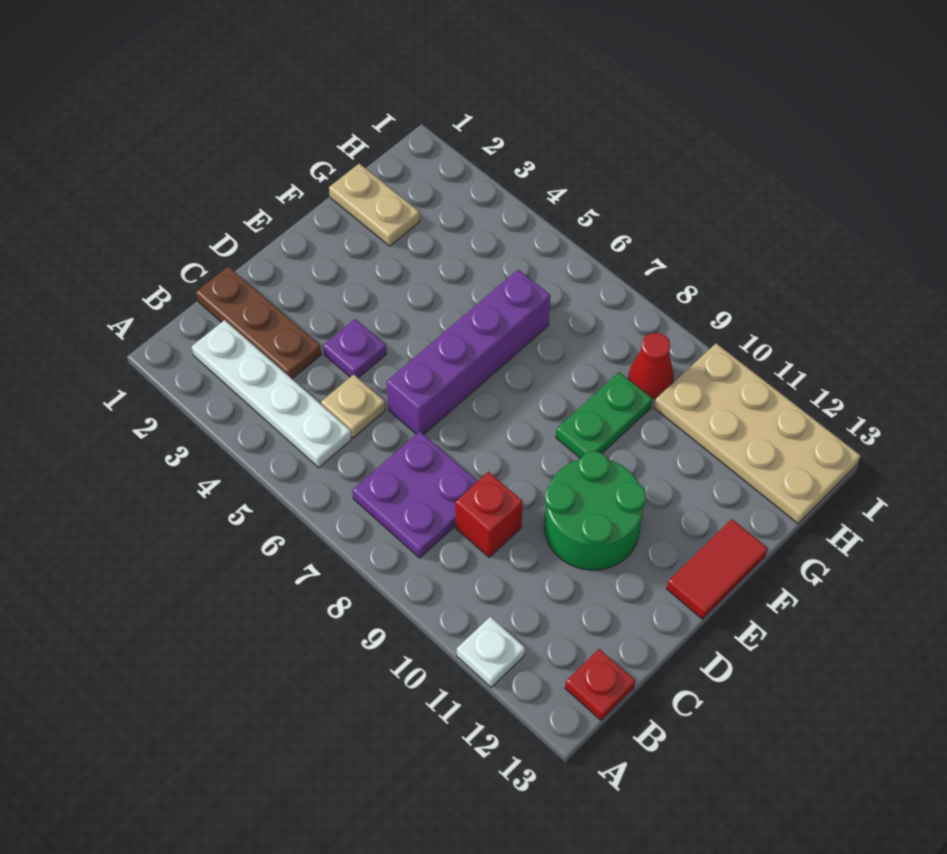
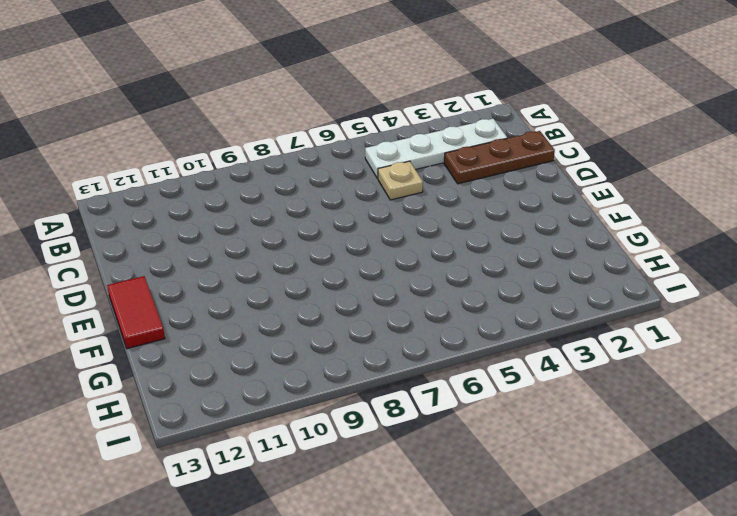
none -> white plate A11 level 1
none -> purple plate B7:C8 level 1
none -> red plate B13 level 1

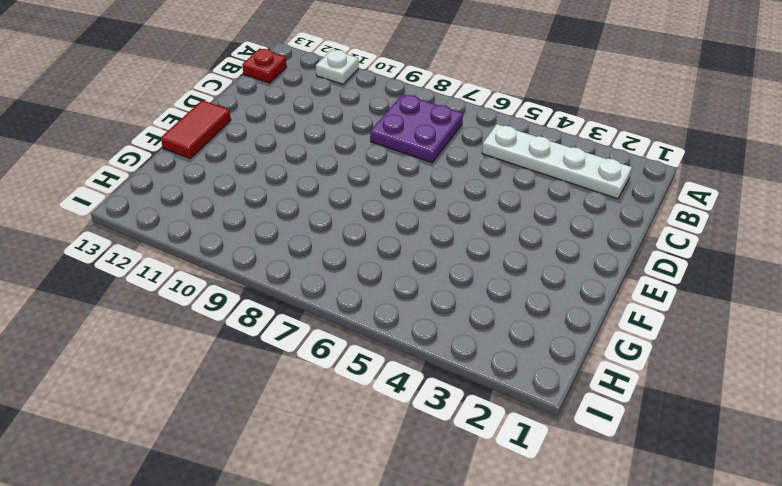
none -> brown plate C1:C3 level 1
none -> tan plate C5 level 1
none -> red brick C9 level 1

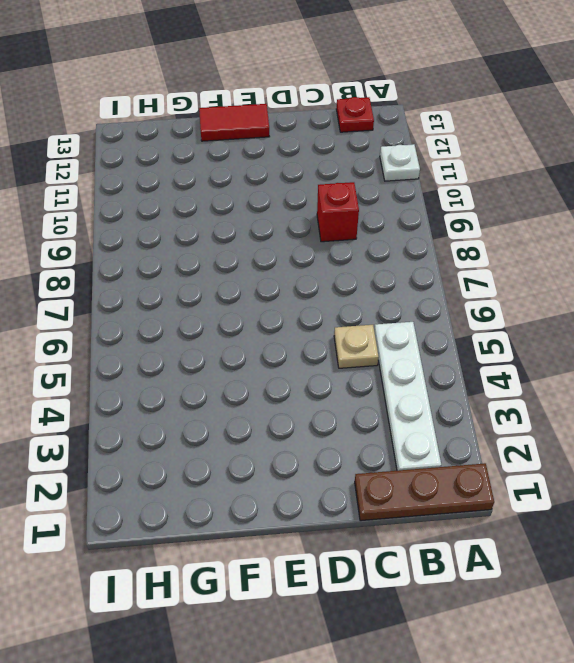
brown plate A1:C1 level 1 -> brown plate C1:C3 level 1
none -> purple plate B7:C8 level 1
none -> purple plate D4 level 1
none -> purple brick D6:G6 level 1

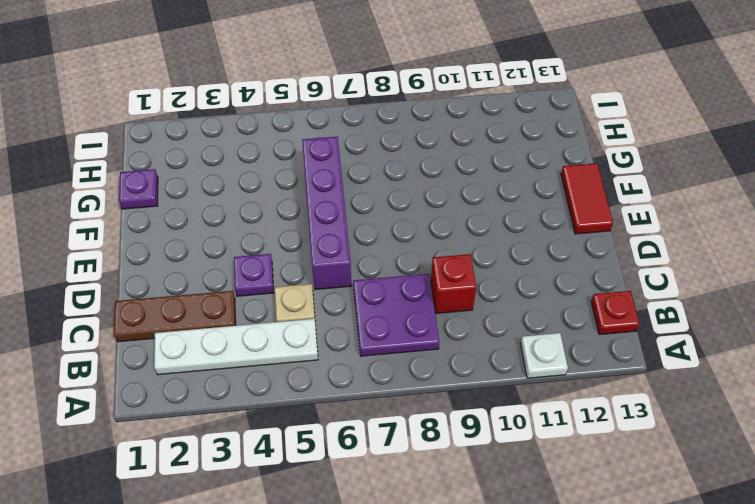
purple plate G1 level 1 -> tan plate G1:G2 level 1
none -> green round brick D10:E11 level 1
none -> green plate F9:G9 level 1
none -> red cone H9 level 1

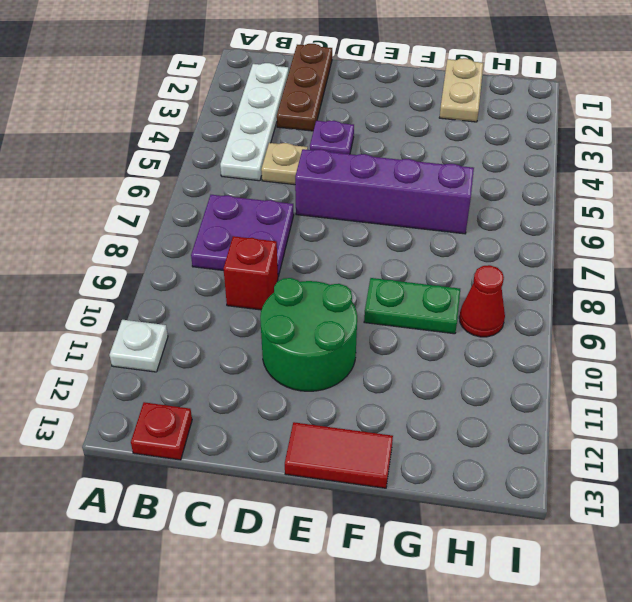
none -> tan plate H10:I13 level 1

